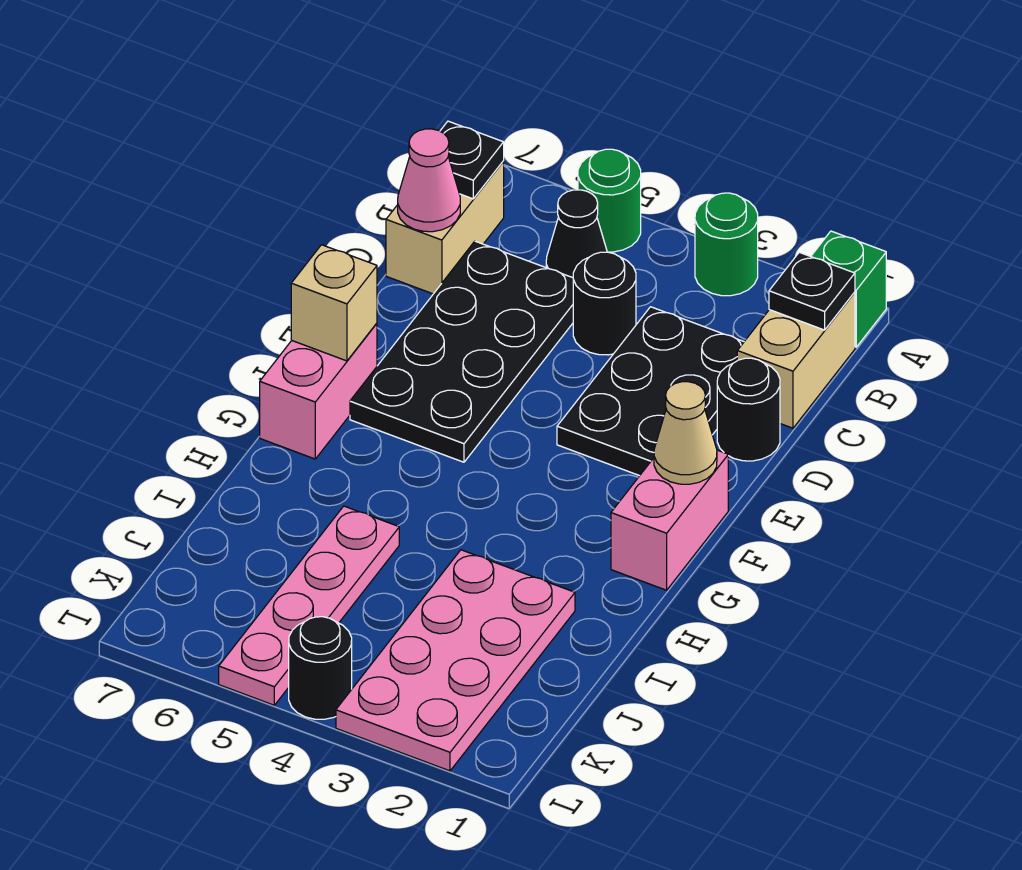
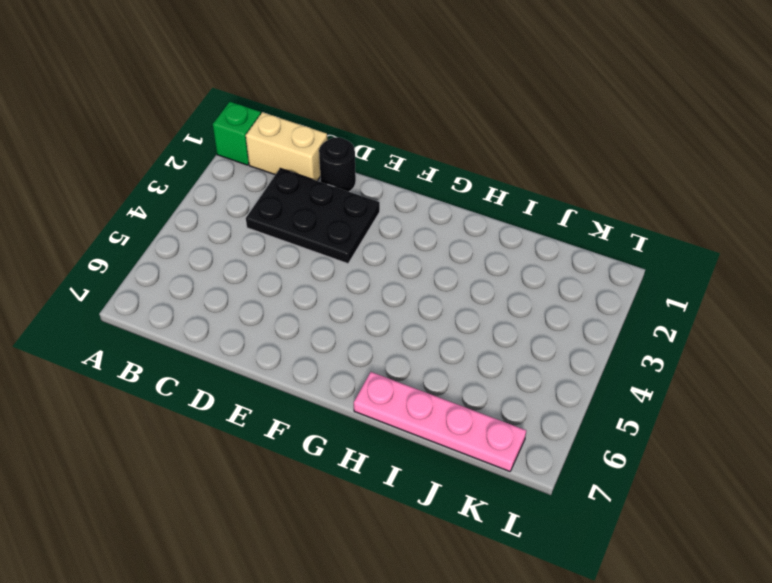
pink plate H7:K7 level 1 -> pink plate I5:L5 level 1
none -> green round brick A3 level 1
none -> green round brick A5 level 1
none -> black cone B5 level 1

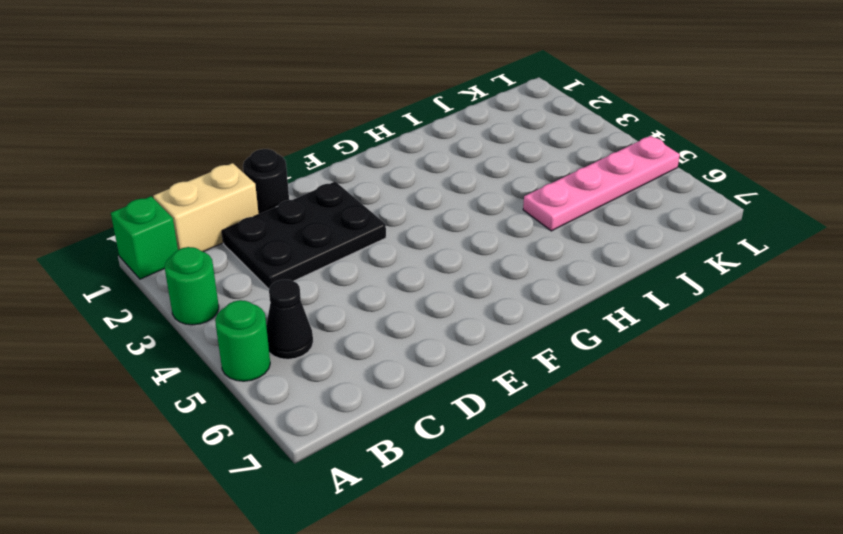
none -> tan brick B7:C7 level 1
none -> black round brick C4 level 1
none -> black plate C5:F6 level 1

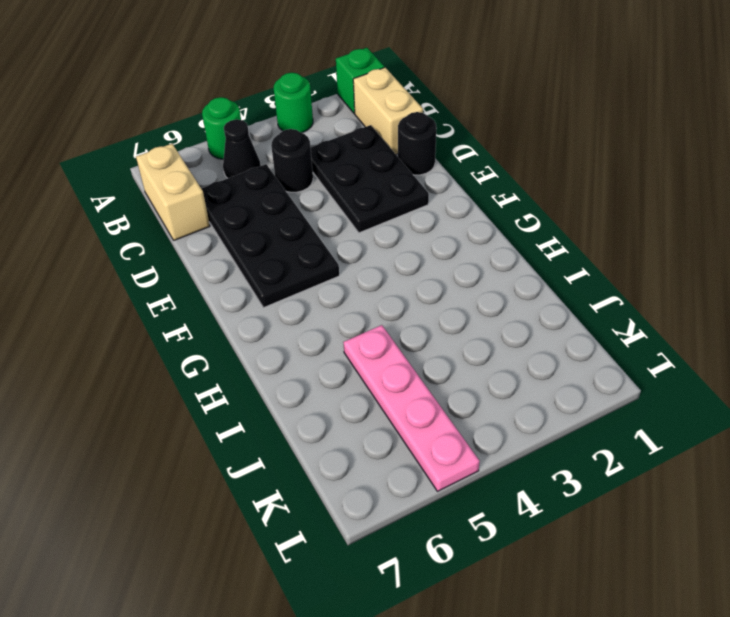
none -> pink brick F1:G1 level 1
none -> pink brick F7:G7 level 1
none -> pink plate I2:L3 level 1

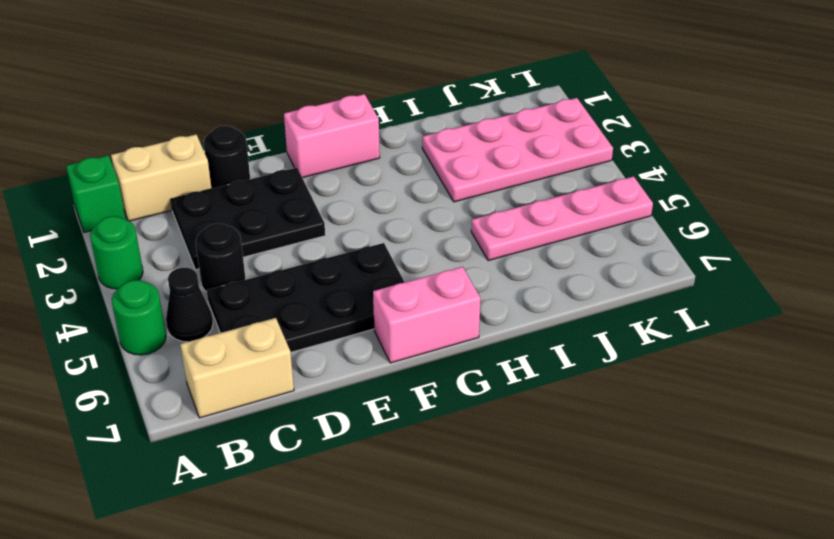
none -> black round brick L4 level 1
none -> black plate B1 level 2
none -> black plate B7 level 2

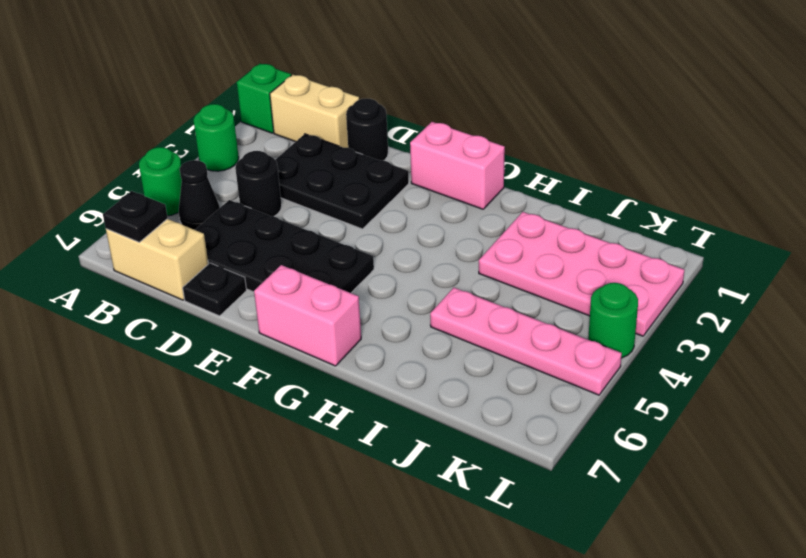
black plate D7 level 1 -> black plate B1 level 2
green round brick L4 level 1 -> black round brick L4 level 1
none -> pink cone C7 level 2
none -> tan cone F1 level 2
none -> tan brick F7 level 2

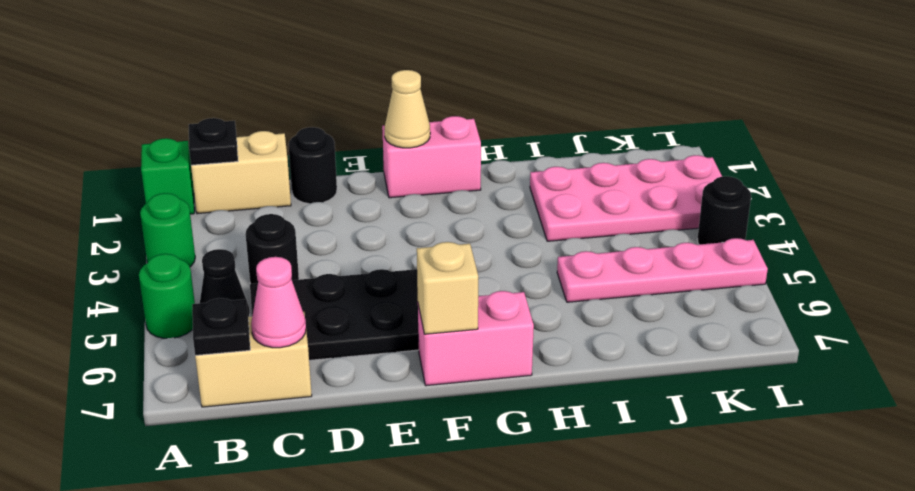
none -> black plate C2:E3 level 1

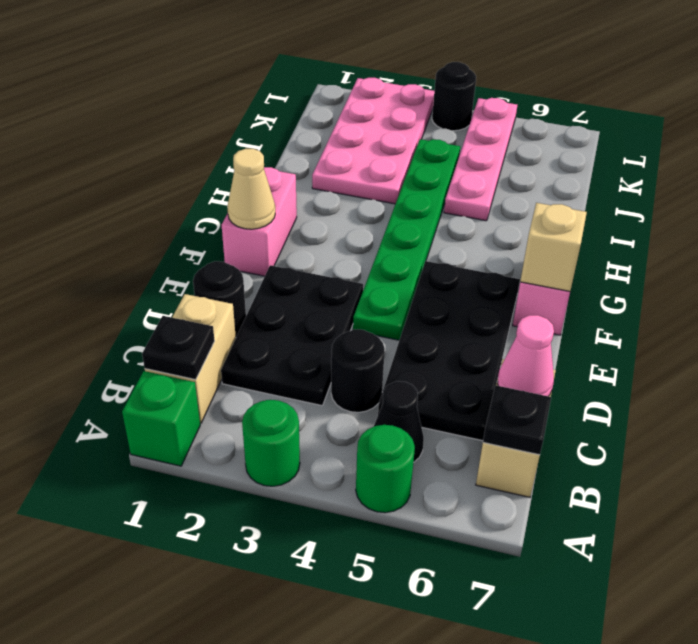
green plate E4:J4 level 1 -> none

